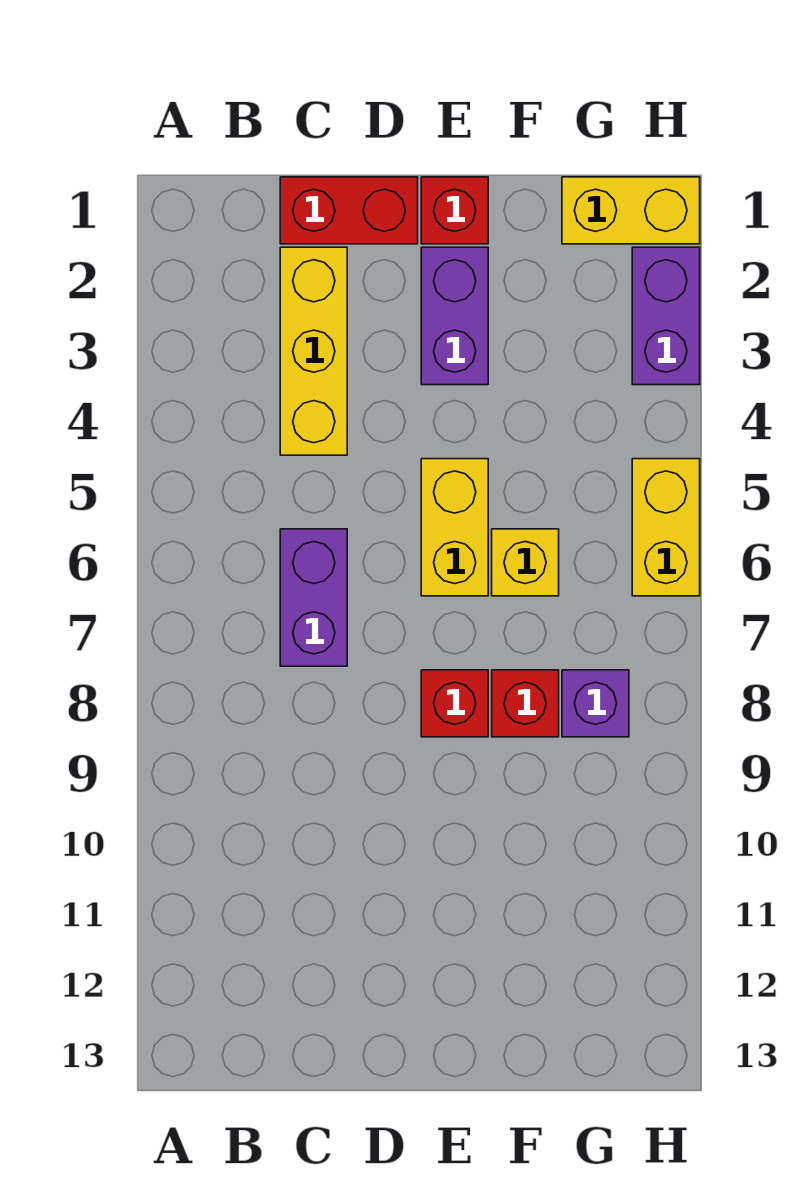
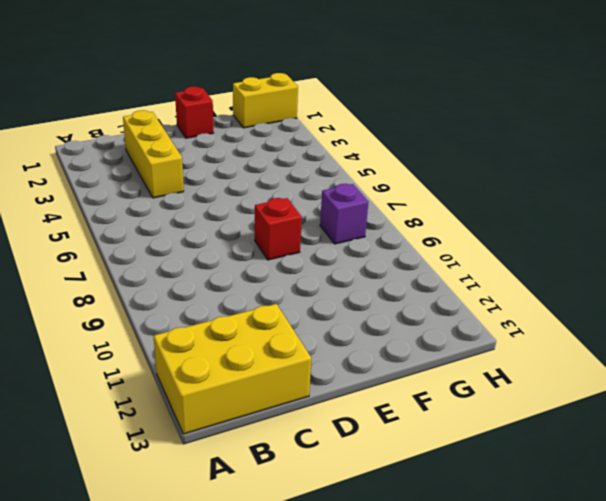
yellow brick A12:C13 level 1 -> none
none -> red brick C1:D1 level 1
none -> purple brick C6:C7 level 1
none -> purple brick E2:E3 level 1

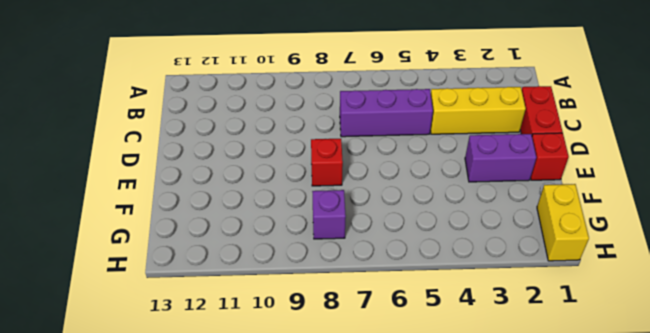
purple brick C5:C7 level 1 -> purple brick C6:C7 level 1
none -> yellow brick E5:E6 level 1
none -> yellow brick F6 level 1
none -> red brick F8 level 1

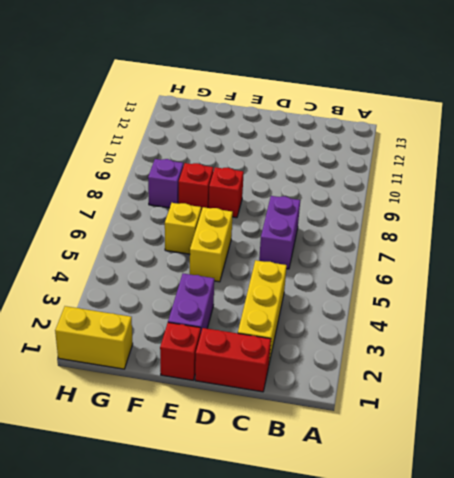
none -> purple brick H2:H3 level 1
none -> yellow brick H5:H6 level 1

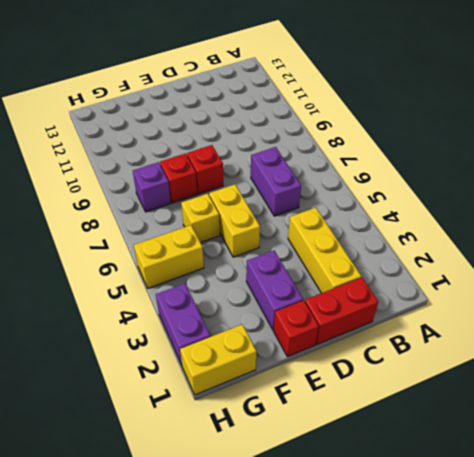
yellow brick G5:H5 level 1 -> yellow brick H5:H6 level 1

